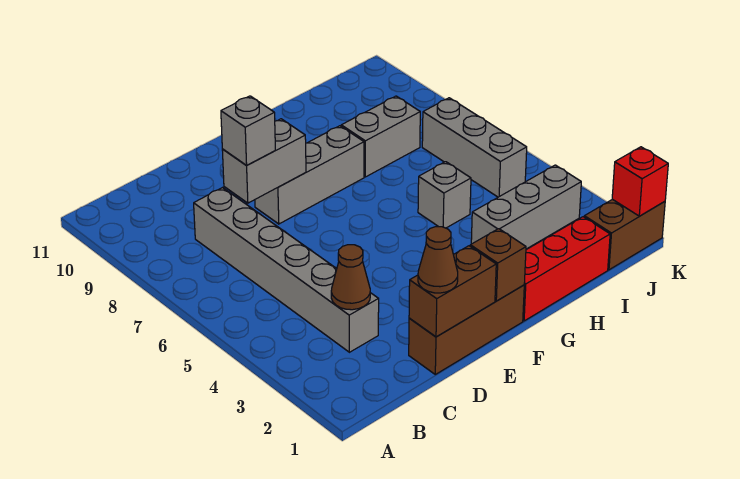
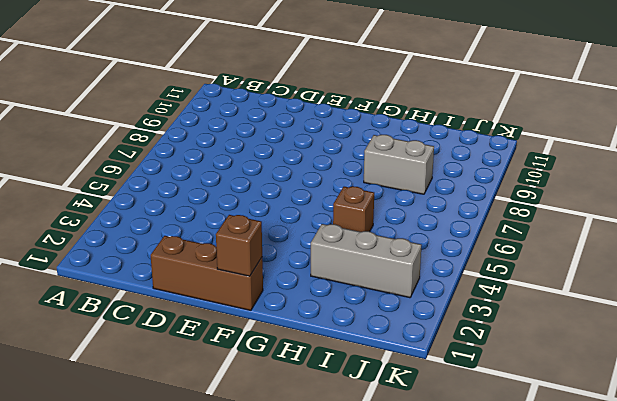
brown brick H5 level 1 -> grey brick H5 level 1
none -> grey brick C3:C8 level 1
none -> grey brick E8:G8 level 1
none -> red brick G1:I1 level 1

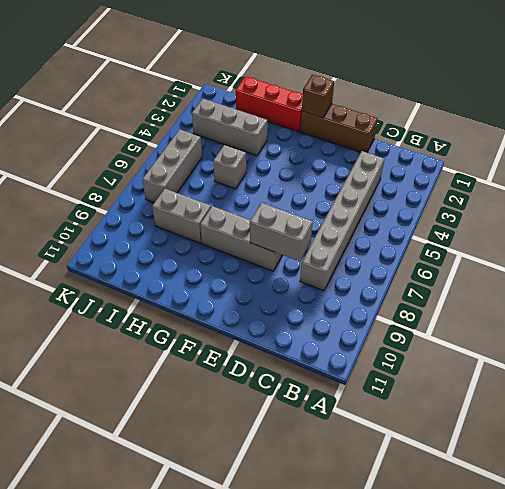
none -> brown brick J1:K1 level 1
none -> brown cone C3 level 2
none -> brown brick D1:E1 level 2

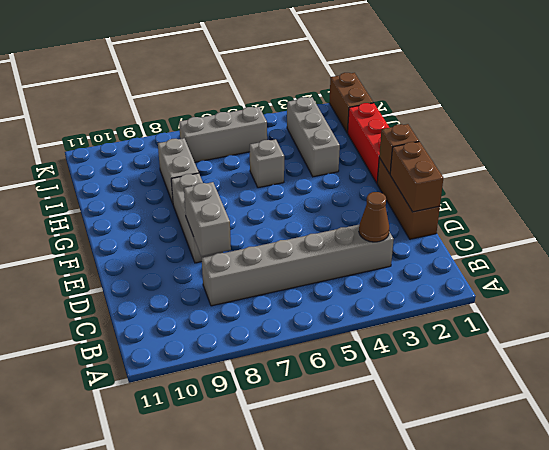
none -> red brick K1 level 2
none -> brown cone D1 level 3
none -> grey brick D8 level 3

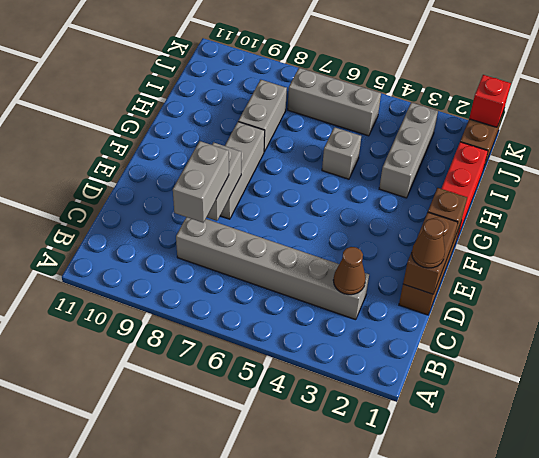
grey brick C8:D8 level 3 -> grey brick D8 level 3

